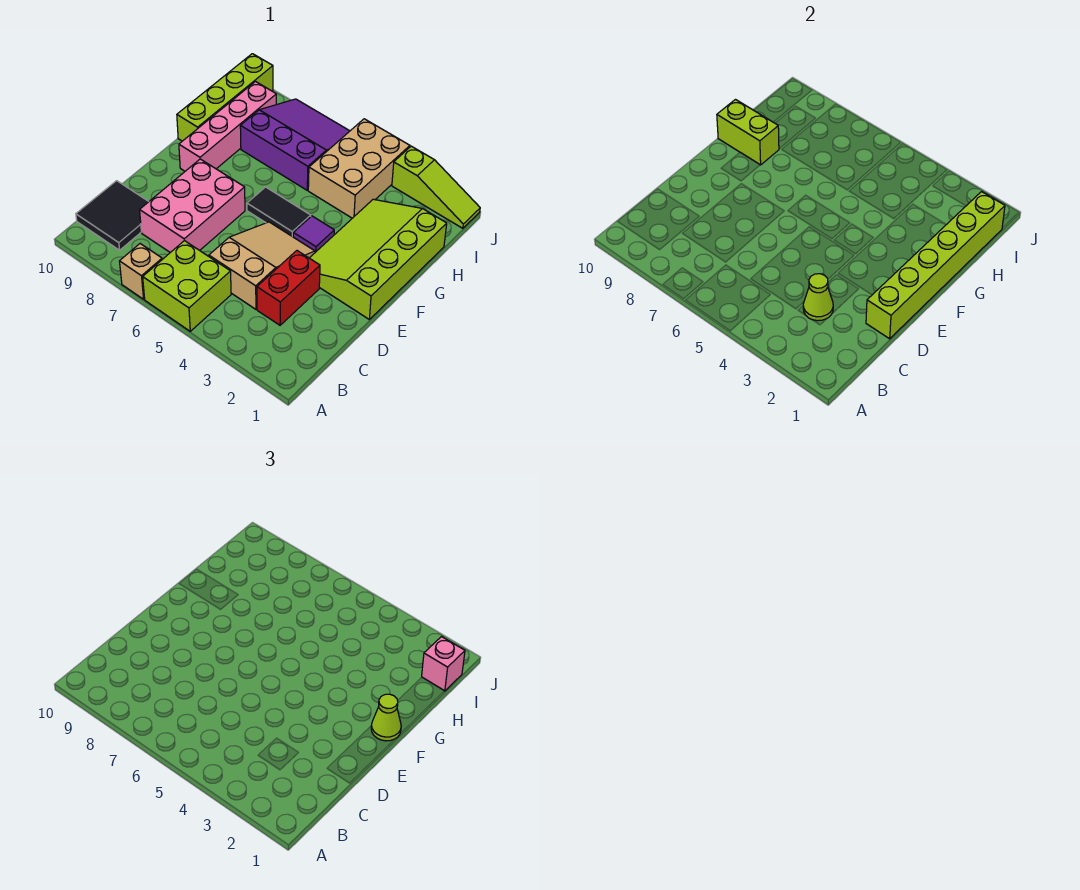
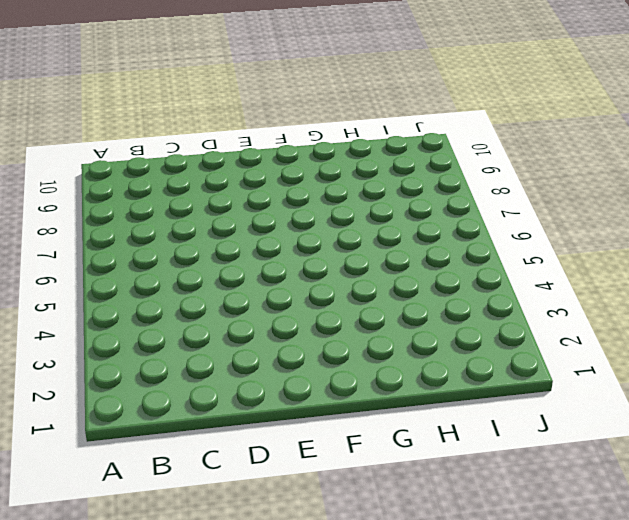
none -> lime brick A5:B6 level 1
none -> tan brick A7 level 1
none -> black tile B9:C10 level 1

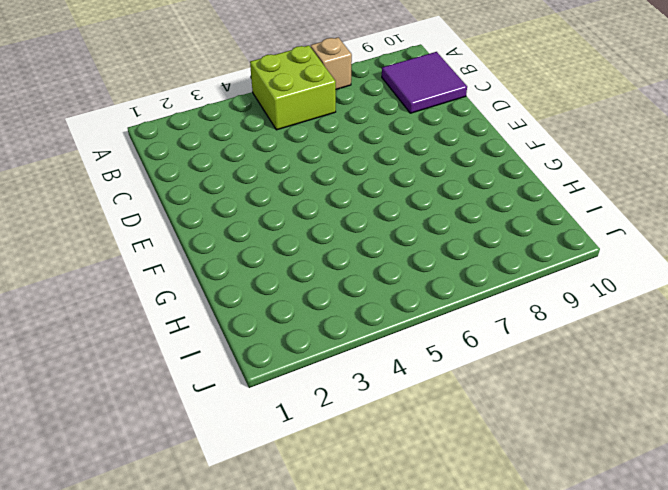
purple tile B9:C10 level 1 -> black tile B9:C10 level 1
none -> red brick C3:D3 level 1
none -> tan slope C4:E5 level 1 top C
none -> pink brick C7:E8 level 1

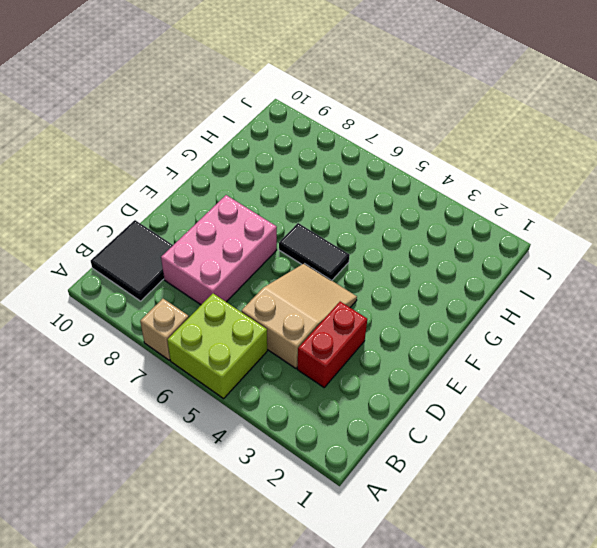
none -> lime slope E1:H3 level 1 top 1
none -> purple tile F4 level 1
none -> pink brick F9:I9 level 1

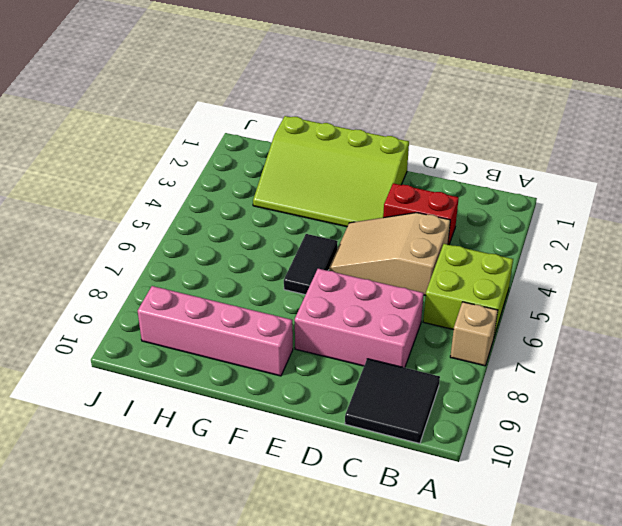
none -> purple tile F4 level 1
none -> lime brick G10:J10 level 1
none -> tan brick H4:J5 level 1

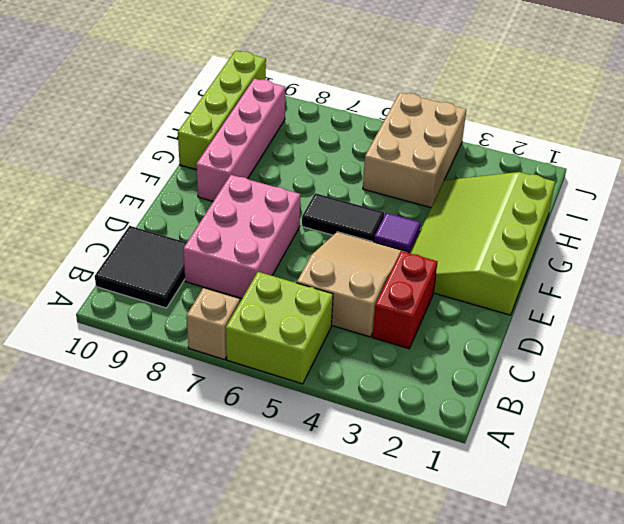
none -> purple slope H6:J8 level 1 top H
none -> lime slope J1:J3 level 1 top 3
none -> lime cone C3 level 2

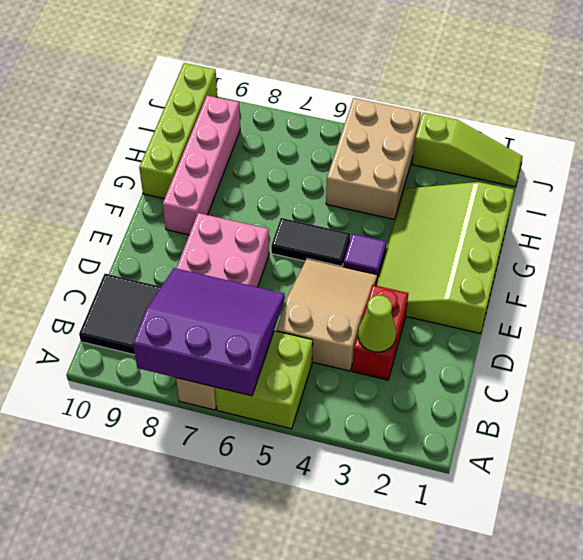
purple slope A6:C8 level 2 top A -> purple slope H6:J8 level 1 top H
none -> lime brick D1:I1 level 2
none -> lime brick G9:G10 level 2
none -> lime cone F1 level 3

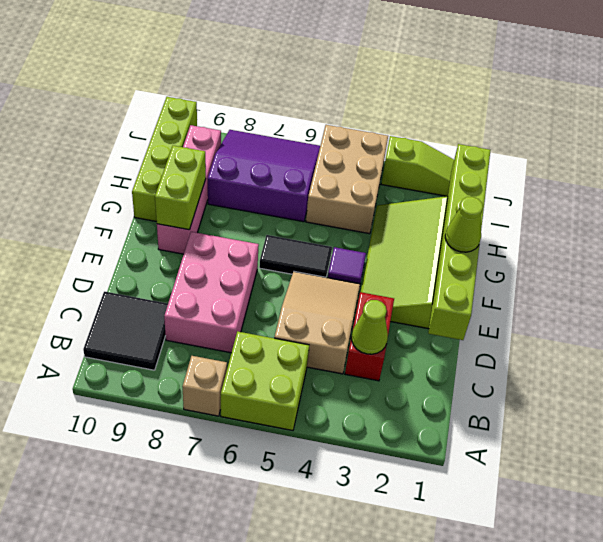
lime brick F9:G9 level 2 -> lime brick G9:G10 level 2
none -> pink brick I1 level 3

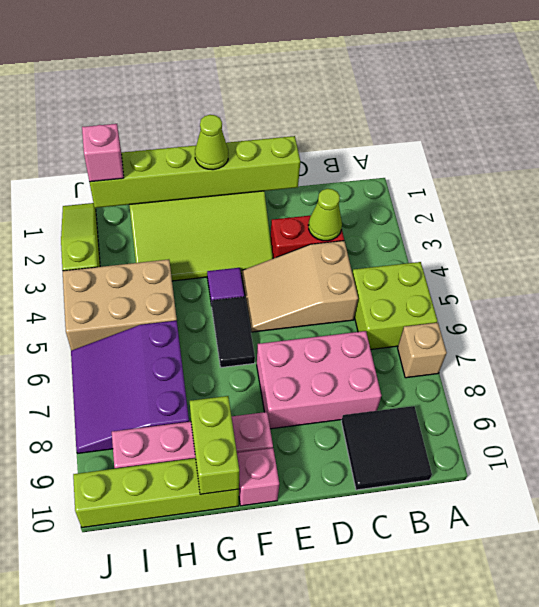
pink brick F10 level 1 -> none

